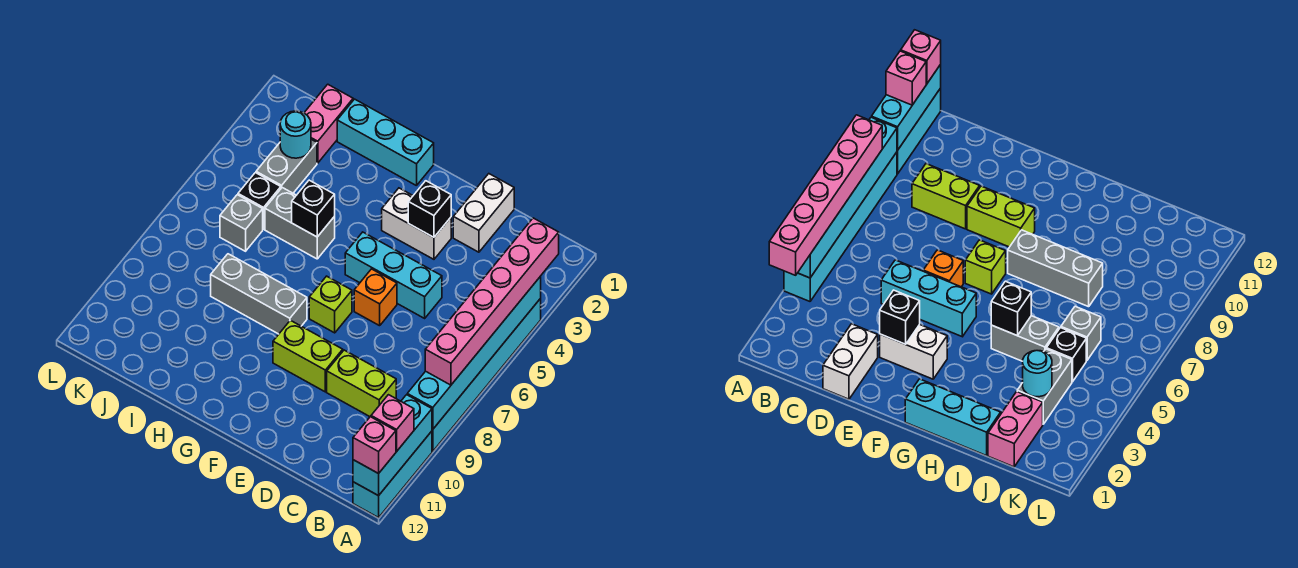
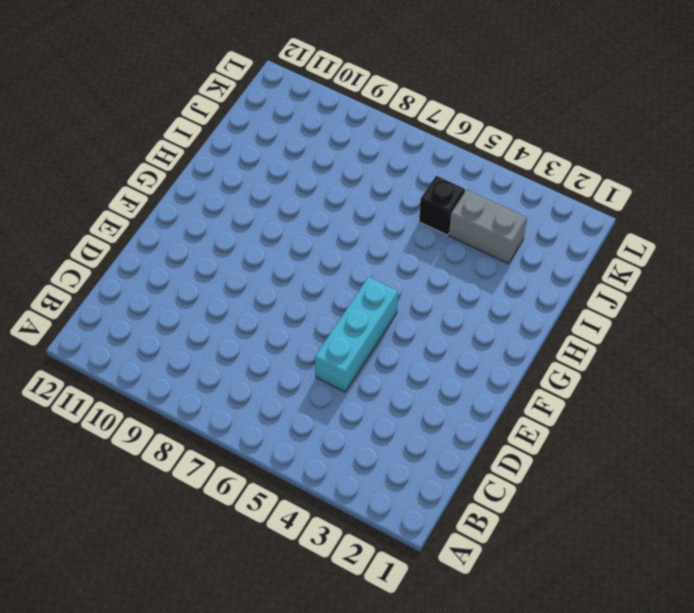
none -> cyan brick A4:A9 level 1
none -> cyan brick A10:A12 level 1
none -> lime brick C9:D9 level 1

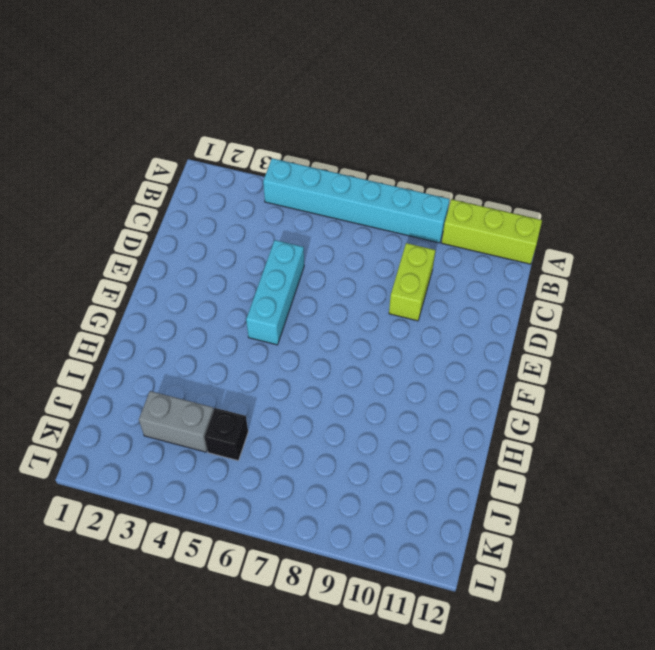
lime brick A10:A12 level 1 -> cyan brick A10:A12 level 1
none -> white brick D1:D2 level 1
none -> white brick E3:F3 level 1
none -> orange brick E6 level 1

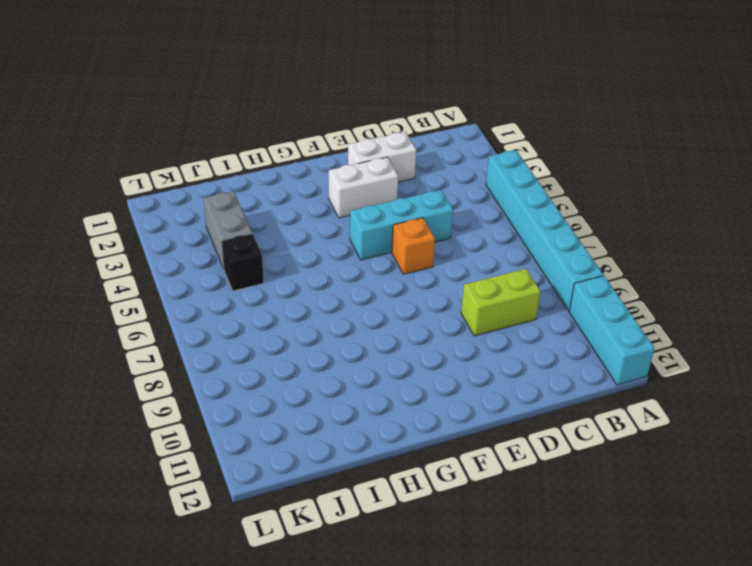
white brick D2:E2 level 1 -> white brick D1:D2 level 1
none -> lime brick E9:F9 level 1
none -> lime brick F7 level 1
none -> cyan brick G1:I1 level 1

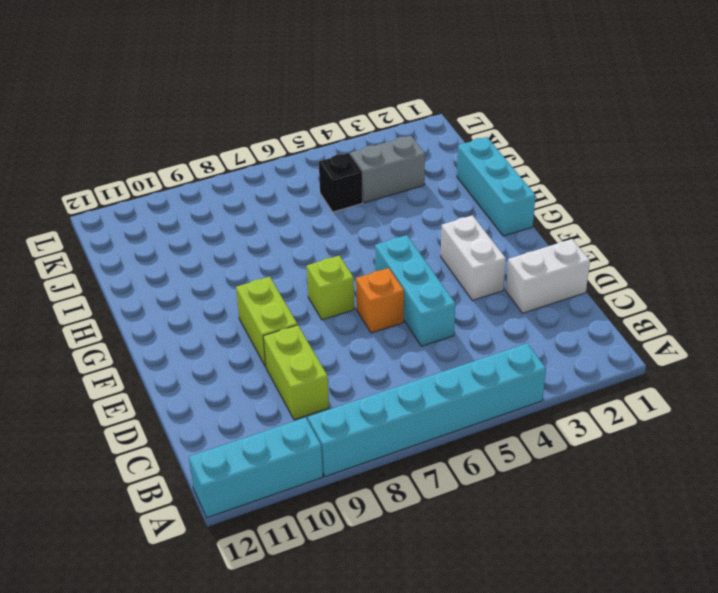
none -> grey brick G8:I8 level 1
none -> grey brick H5:I5 level 1
none -> pink brick J1:J2 level 1

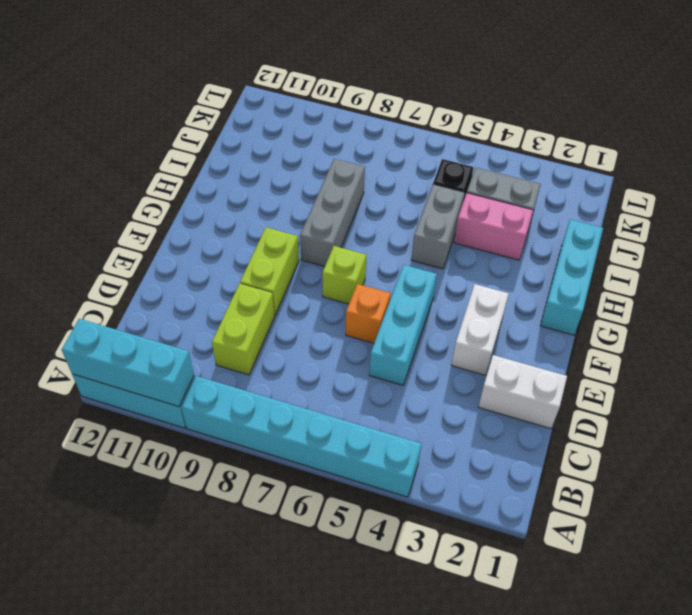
pink brick I3:I4 level 1 -> pink brick J1:J2 level 1
none -> grey brick J6 level 1
none -> cyan brick A4:A9 level 2
none -> black brick E3 level 2

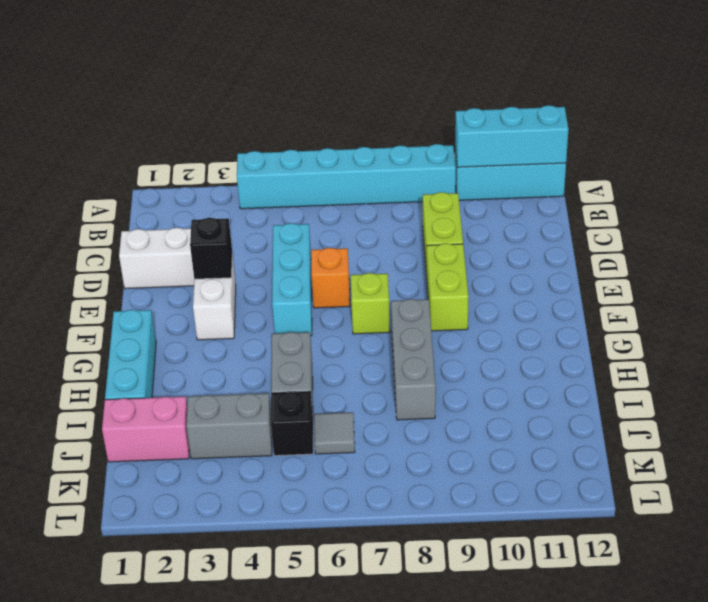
grey tile J6 level 1 -> grey brick J6 level 1
none -> cyan brick A4:A9 level 2
none -> black brick H5 level 2
none -> cyan round brick J3 level 2

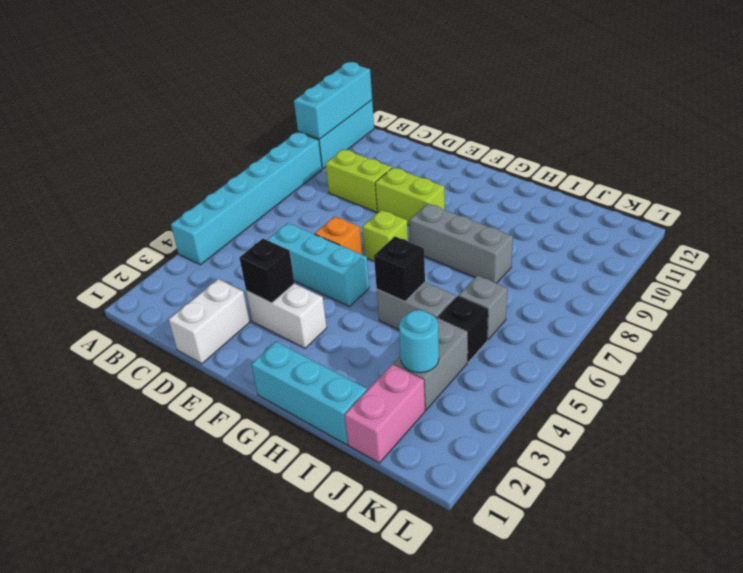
none -> cyan brick A4:A9 level 2
none -> pink brick A3:A8 level 3
none -> pink brick A11 level 3

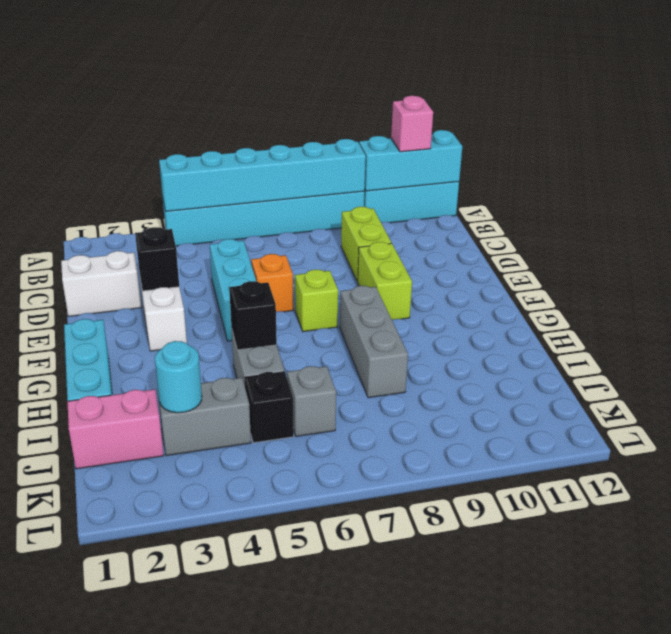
none -> pink brick A3:A8 level 3
none -> pink brick A12 level 3

